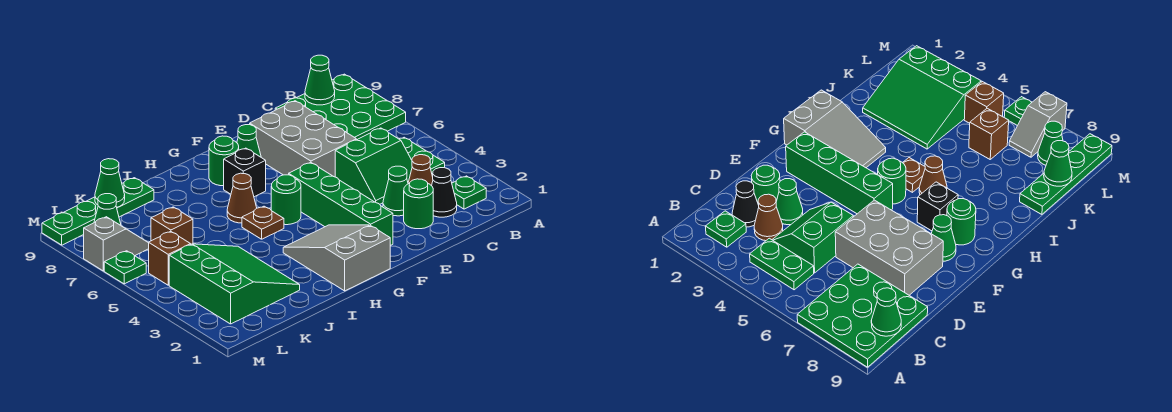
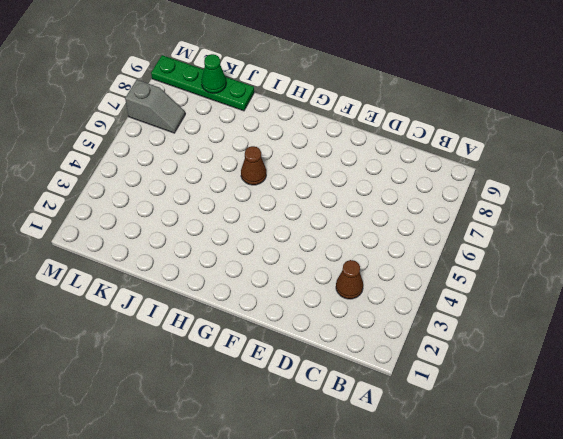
none -> green plate A7:C9 level 1
none -> green plate B2 level 1
none -> green plate B4:B5 level 1

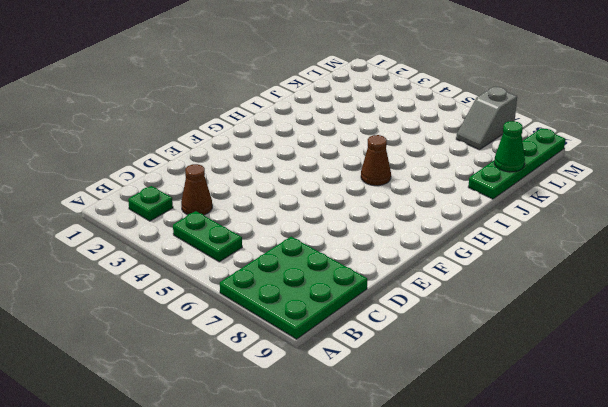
none -> black cone C2 level 1
none -> green slope C4:D5 level 1 top 5
none -> green round brick D2 level 1

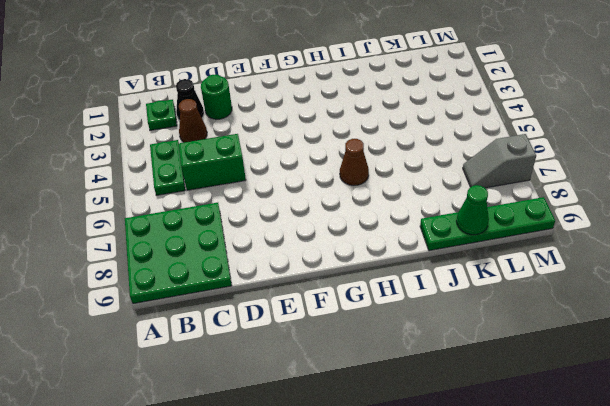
none -> green cone D3 level 1
none -> grey brick D6:E8 level 1
none -> green brick F2:F5 level 1

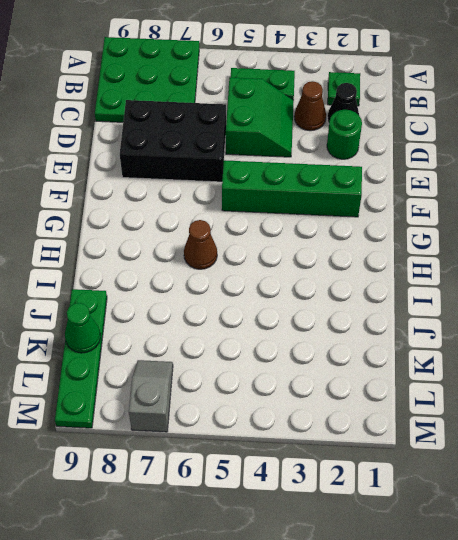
black brick D6:E8 level 1 -> grey brick D6:E8 level 1
none -> green cone D3 level 1
none -> green cone F8 level 1
none -> grey slope G1:H3 level 1 top 1

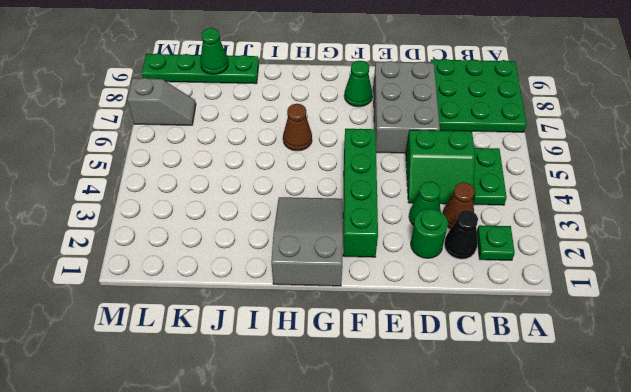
none -> green round brick G5 level 1
none -> black brick G7 level 1
none -> green round brick G8 level 1

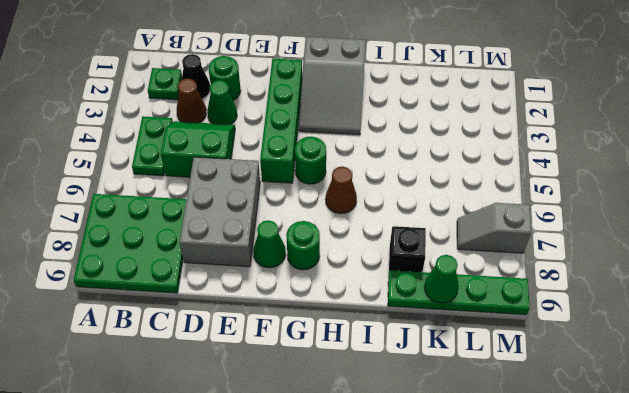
black brick J8 level 1 -> black brick G7 level 1
none -> brown plate H5 level 1
none -> green slope J2:L4 level 1 top L
none -> brown brick K6 level 1

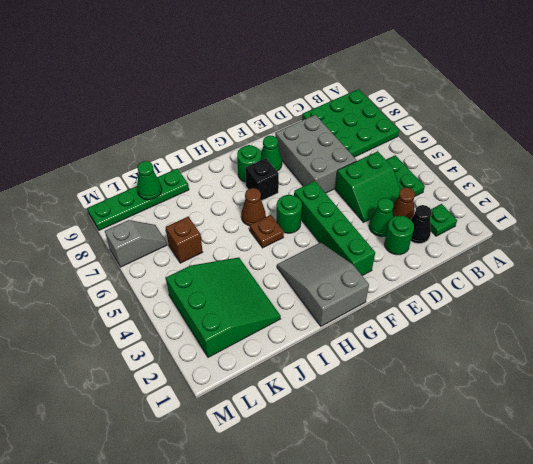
none -> brown brick L5 level 1
none -> green cone L8 level 1
none -> green plate M6 level 1

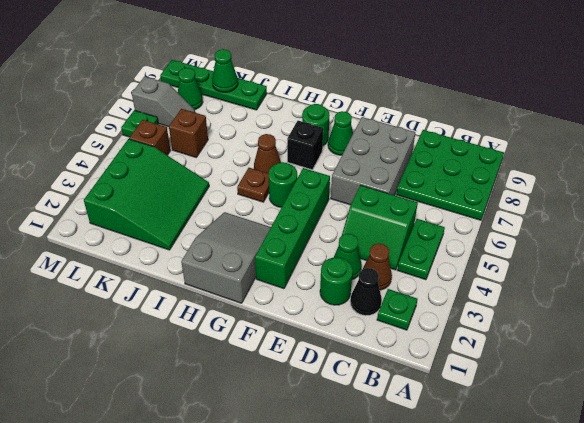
none -> green cone B9 level 2

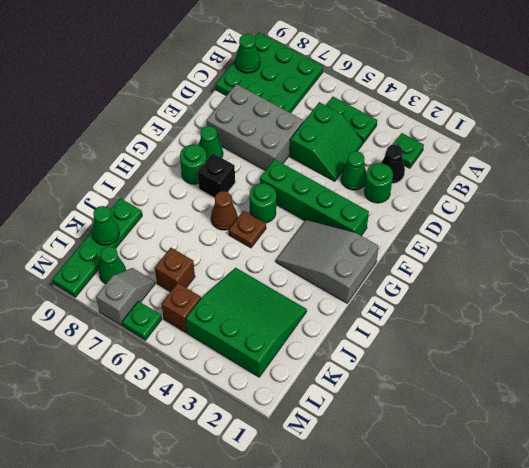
none -> brown cone C3 level 1

